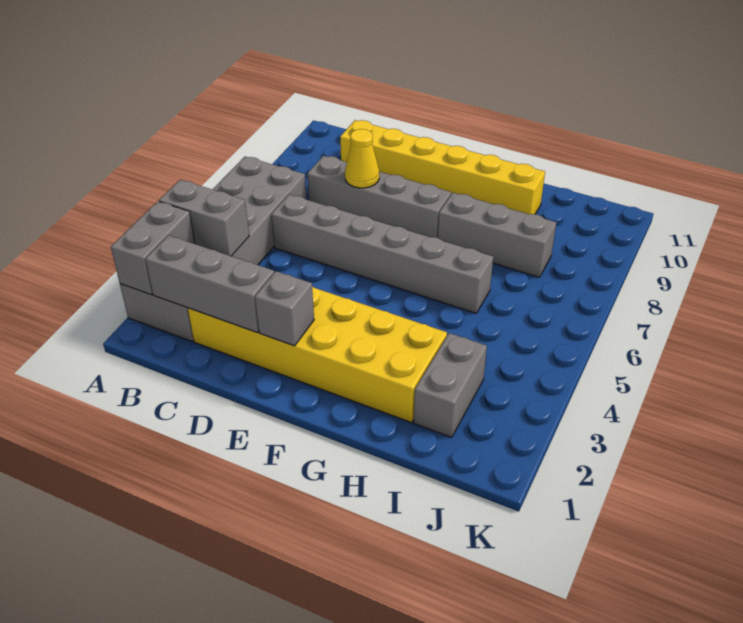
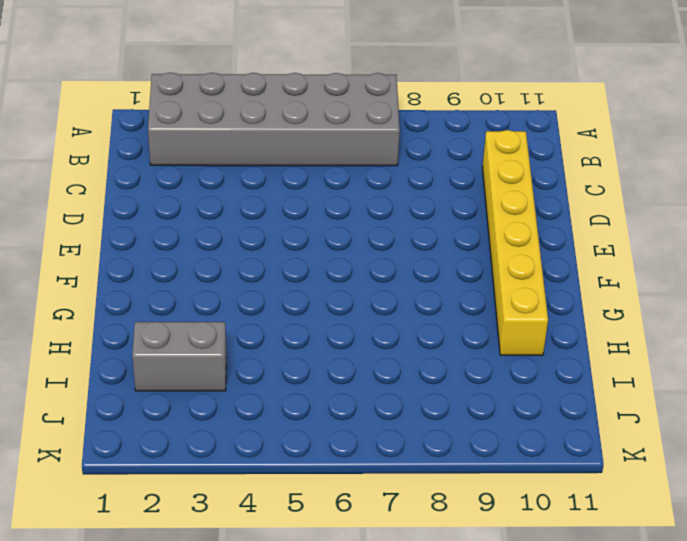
none -> yellow brick C2:H3 level 1
none -> grey brick C6:H6 level 1
none -> grey brick C8:F8 level 1

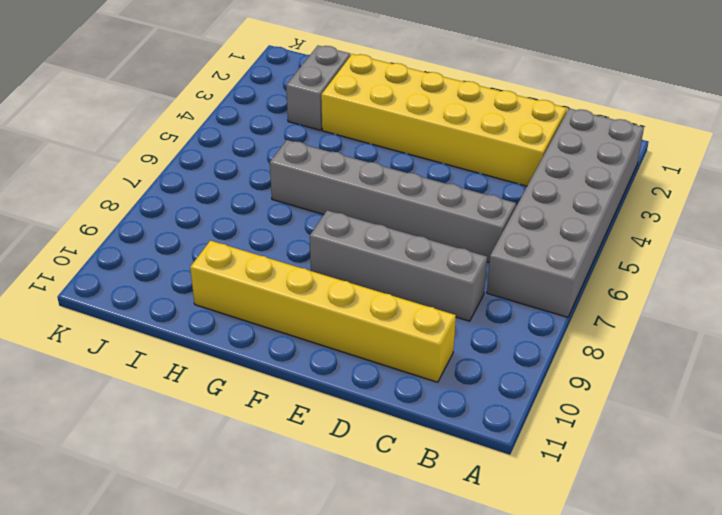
none -> grey brick G8:I8 level 1
none -> grey brick A2:A3 level 2
none -> grey brick A4:B4 level 2

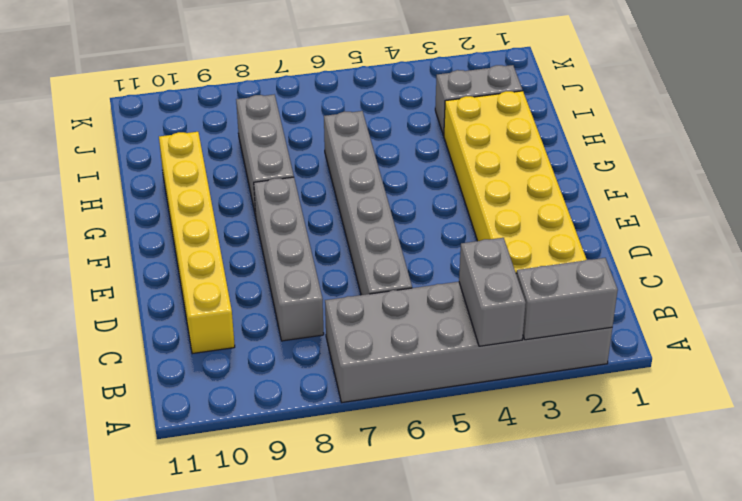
none -> grey brick B2:D2 level 2
none -> yellow cone D8 level 2
none -> grey brick E2 level 2

